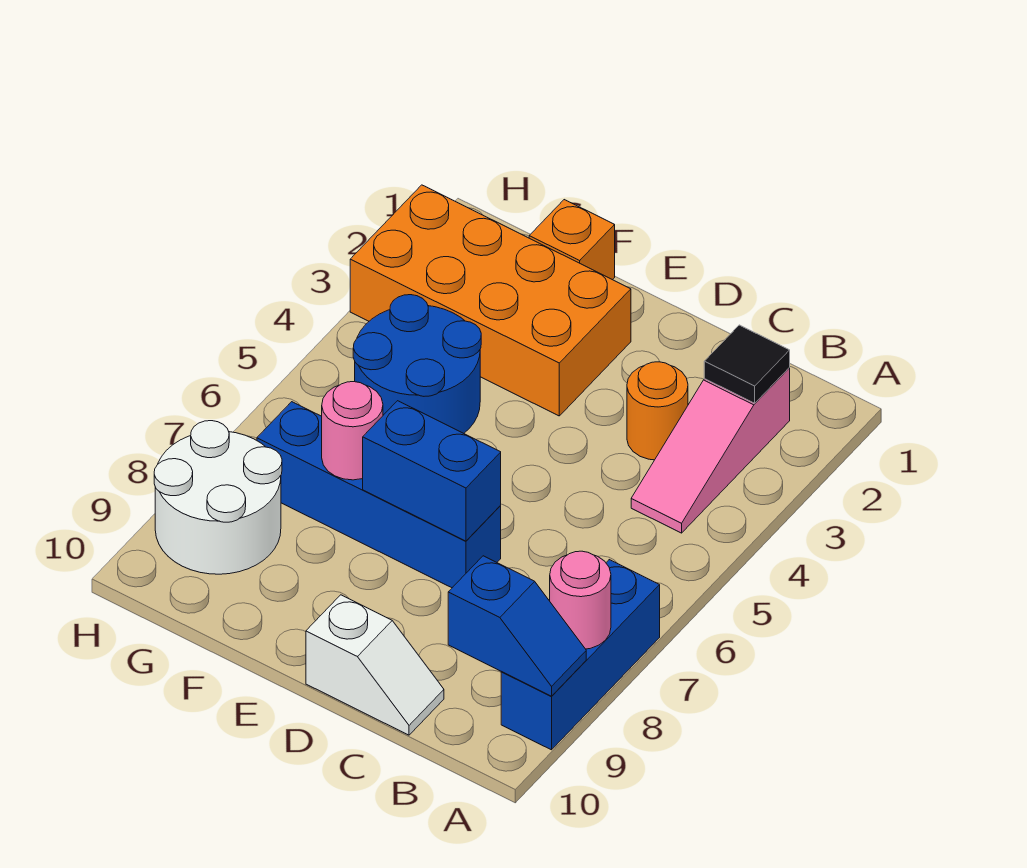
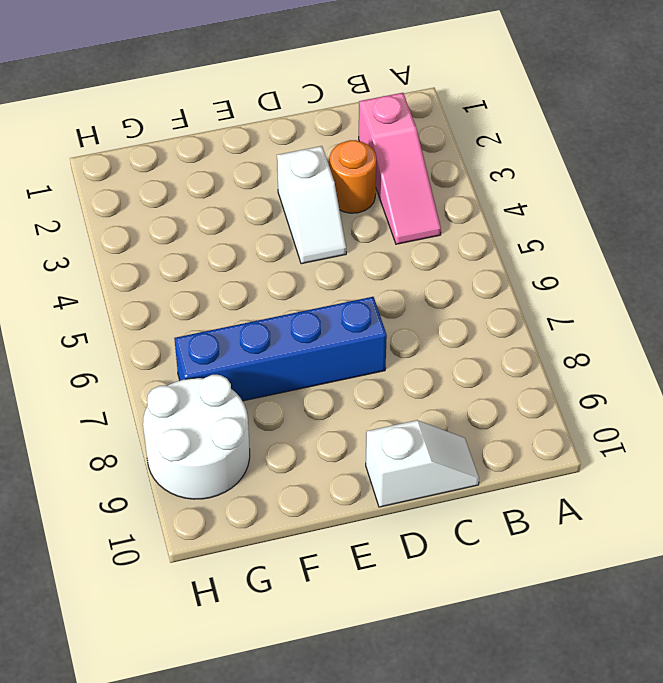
white slope D3:D4 level 1 top 3 -> none
none -> blue brick A7:A9 level 1
none -> orange brick E2:H3 level 1
none -> orange brick F1 level 1

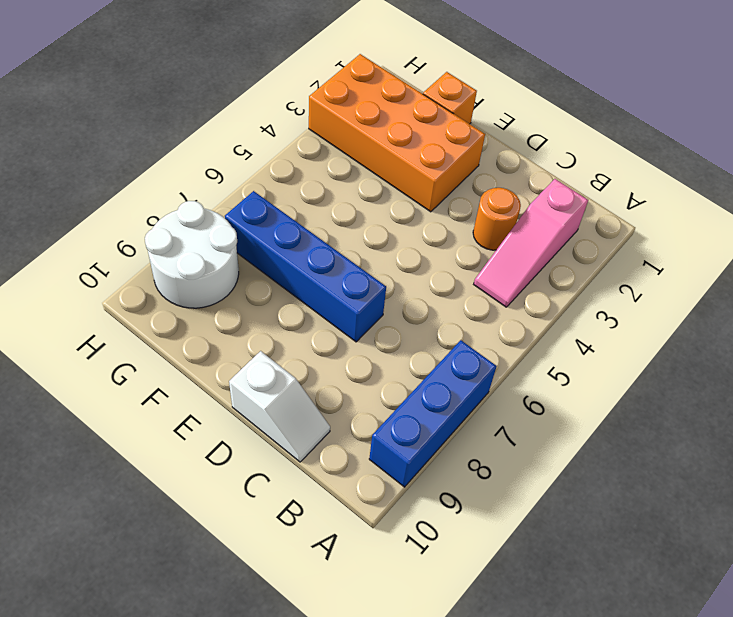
none -> blue round brick F4:G5 level 1
none -> pink round brick A8 level 2
none -> blue slope A9:B9 level 2 top B

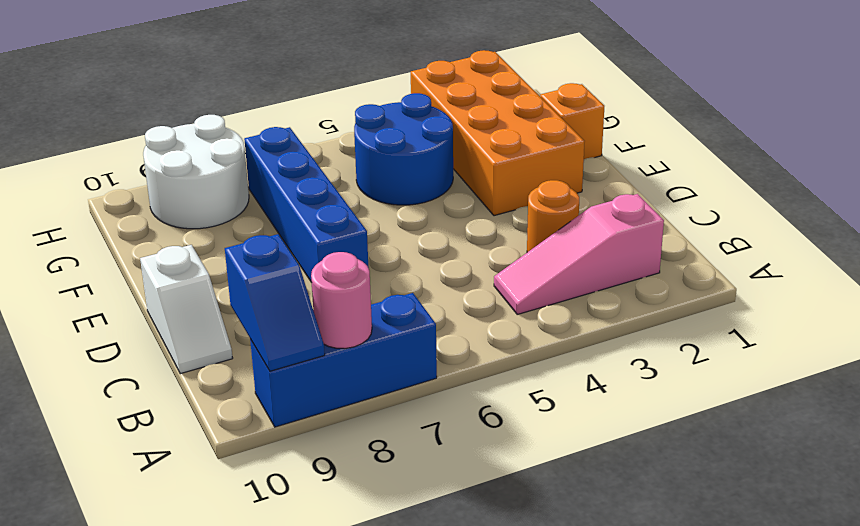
none -> black tile B2 level 2
none -> blue brick D7:E7 level 2
none -> pink round brick F7 level 2

